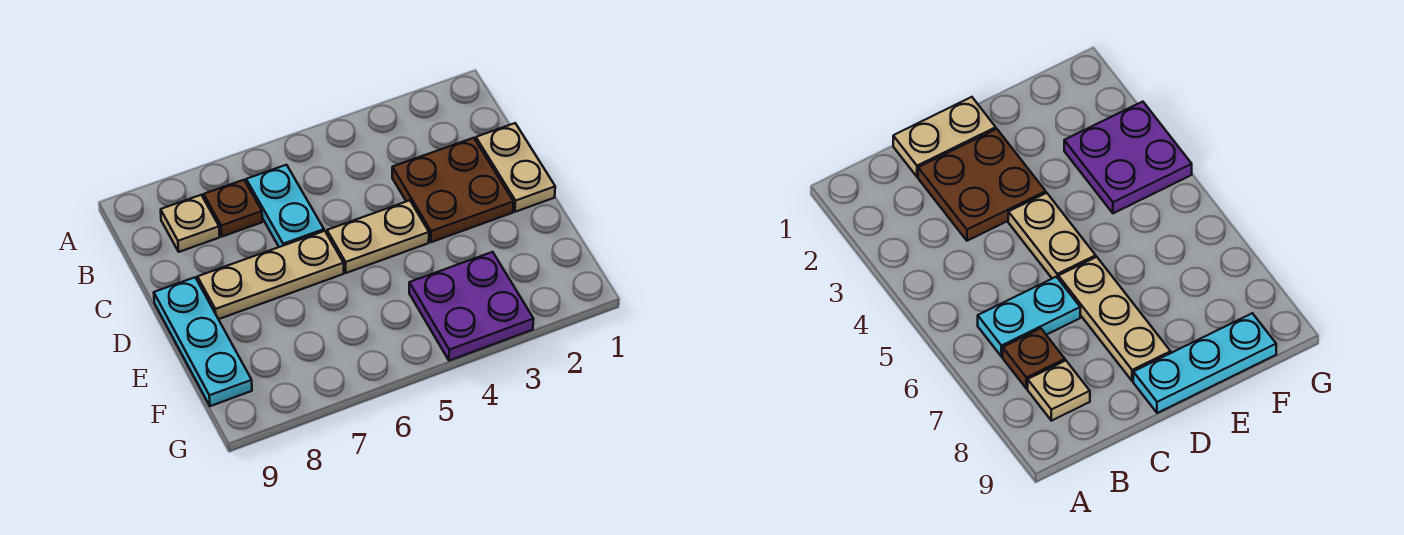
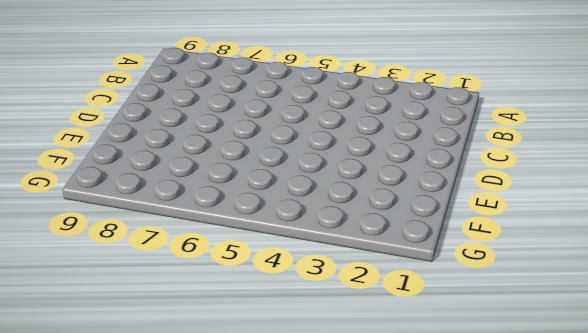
none -> cyan plate B6:C6 level 1
none -> brown plate B7 level 1

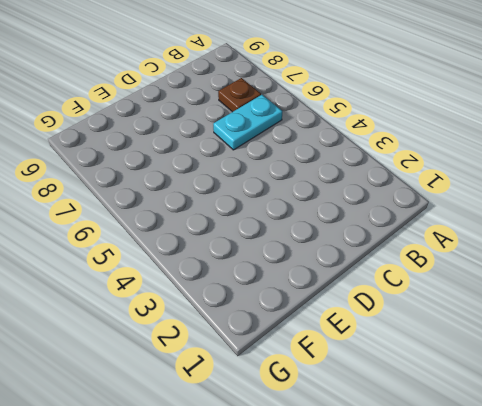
none -> tan plate B8 level 1
none -> tan plate C1:D1 level 1

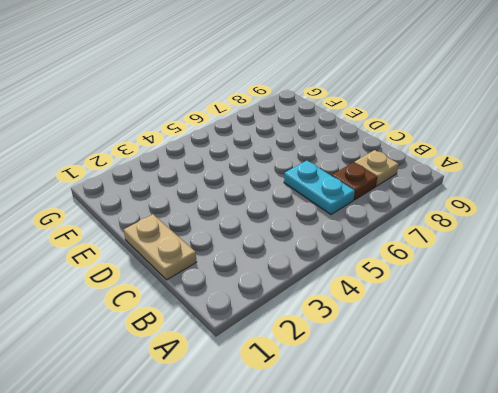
none -> brown plate C2:D3 level 1
none -> tan plate D4:D5 level 1

